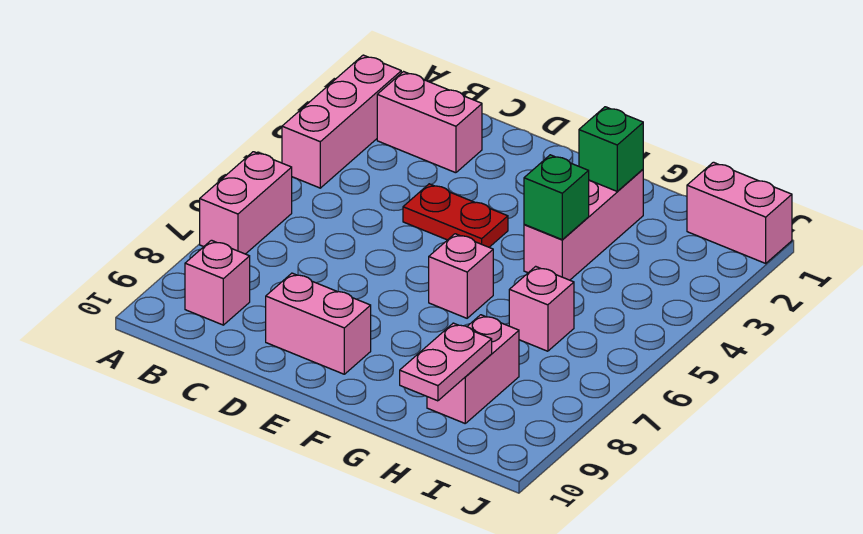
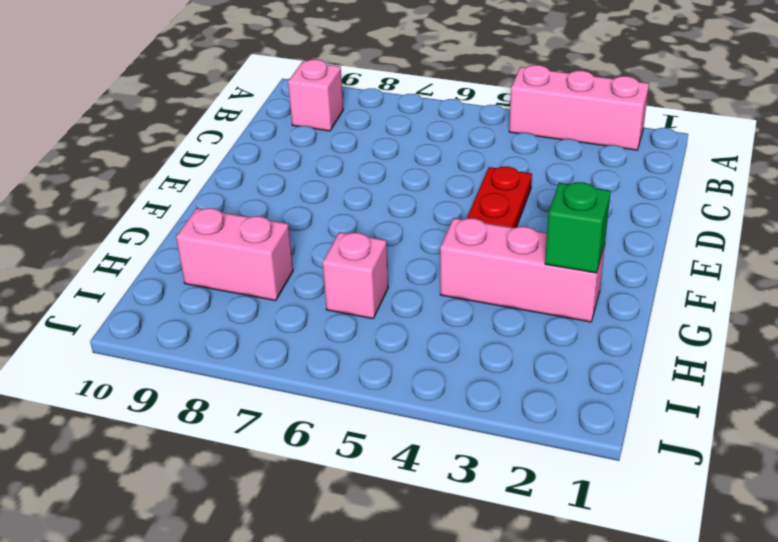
none -> pink brick A6:A7 level 1
none -> pink brick B2:C2 level 1
none -> pink brick D9:E9 level 1

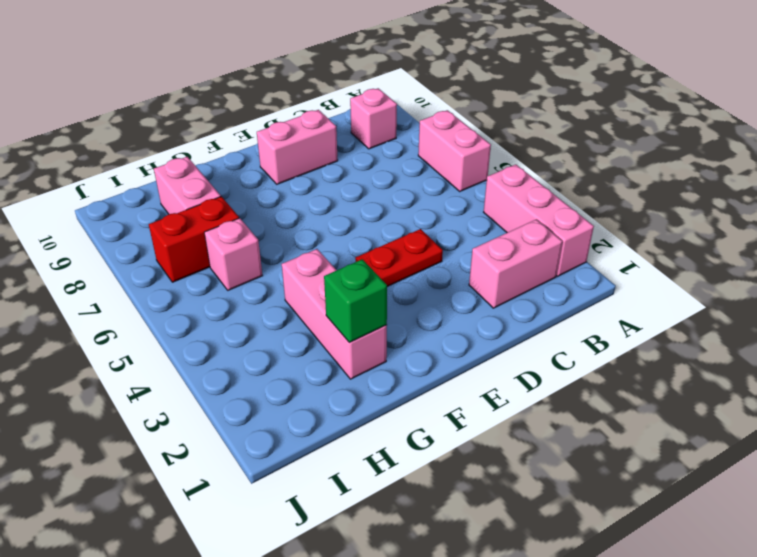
red brick H7:I7 level 1 -> none
none -> pink brick F6 level 1
none -> pink brick I1:J1 level 1
none -> green brick G4 level 2

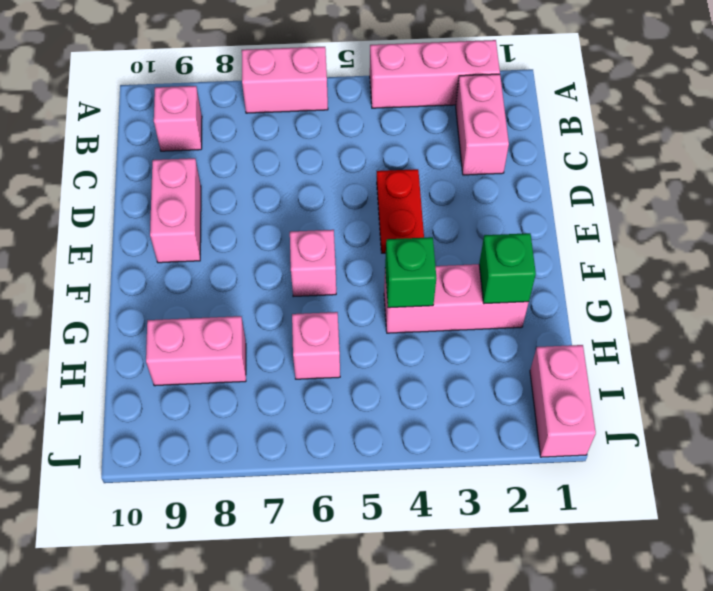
none -> pink plate H9:H10 level 2

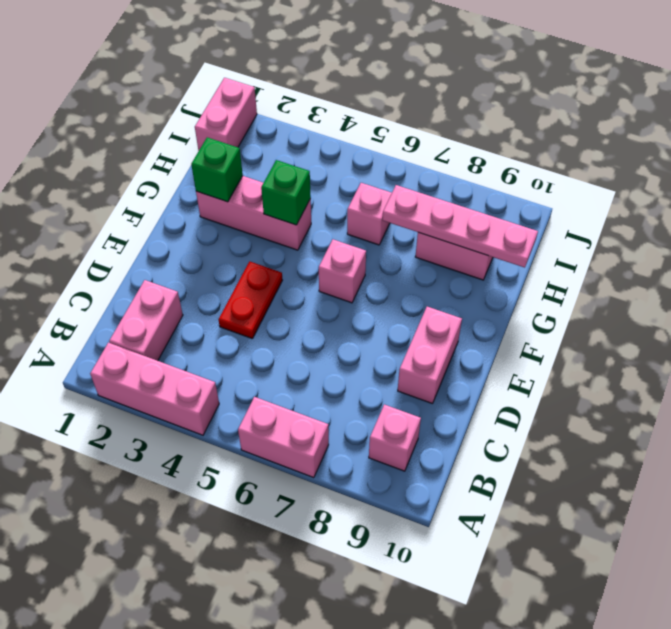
pink plate H7:H10 level 2 -> pink plate H9:H10 level 2

